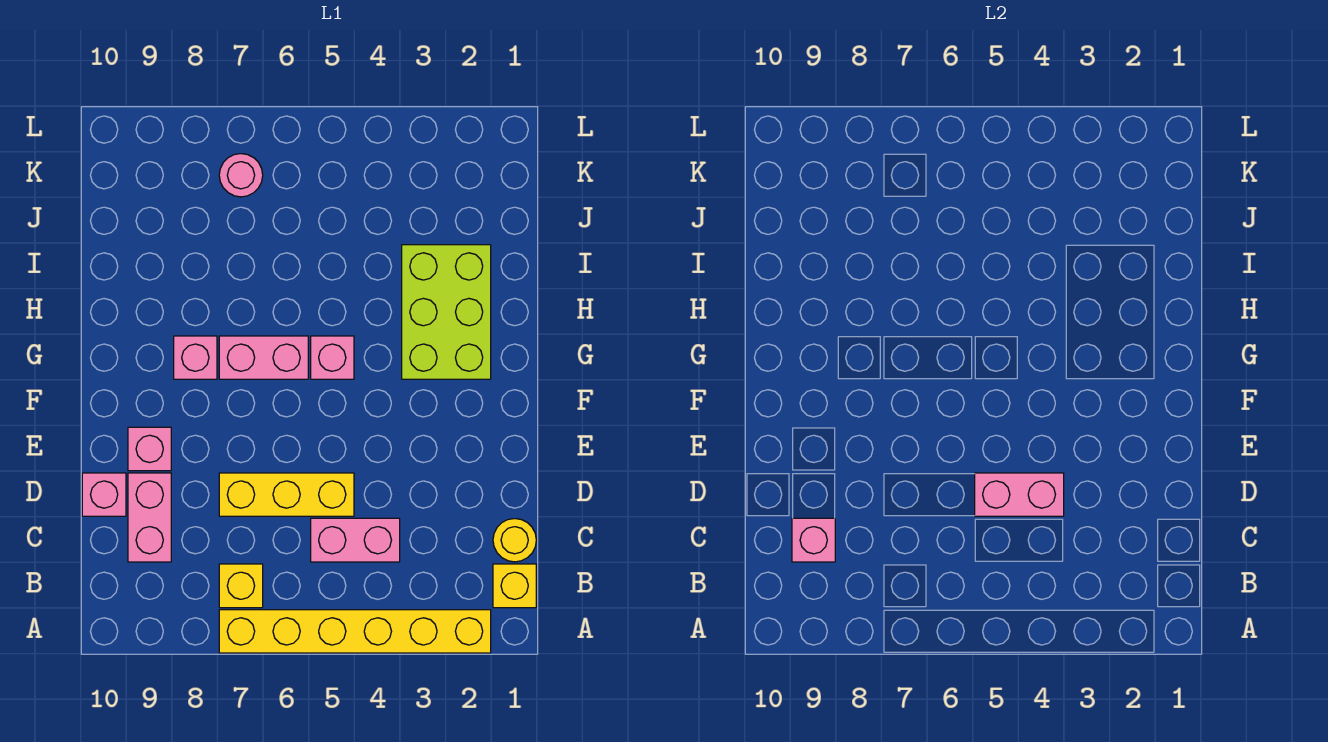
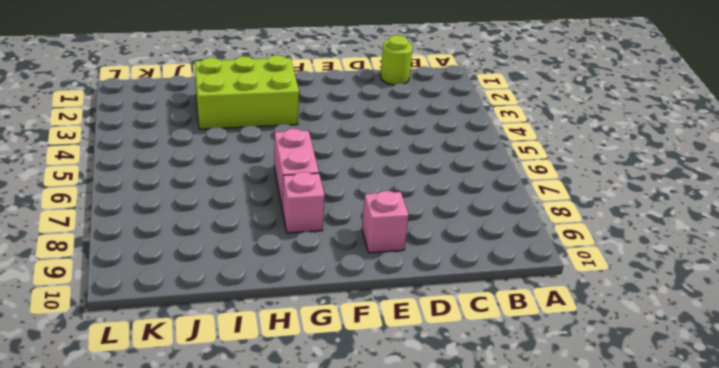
lime round brick C1 level 1 -> yellow round brick C1 level 1
none -> yellow brick A2:A7 level 1
none -> yellow brick B1 level 1
none -> yellow brick B7 level 1

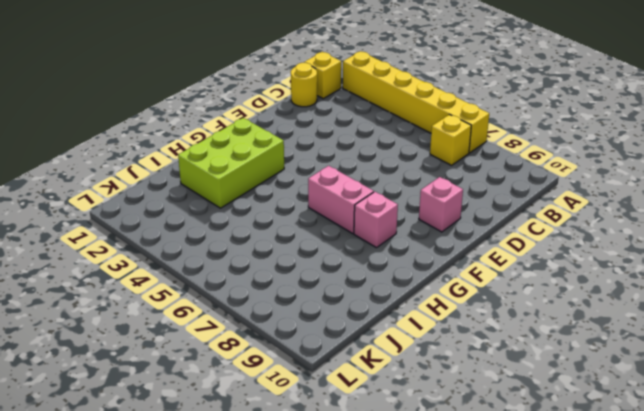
none -> pink brick C4:C5 level 1
none -> pink brick C9:D9 level 1
none -> yellow brick D5:D7 level 1

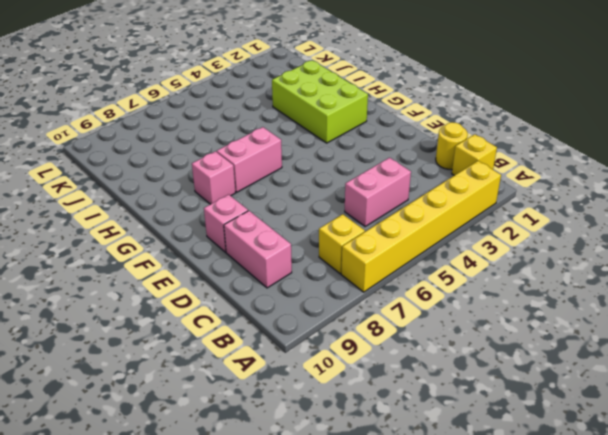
none -> yellow brick D5:D7 level 1
none -> pink brick D10 level 1
none -> pink brick G5 level 1

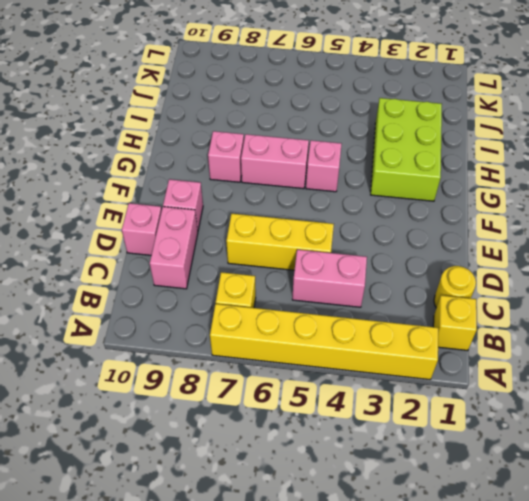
none -> pink round brick K7 level 1
none -> pink brick C9 level 2
none -> pink brick D4:D5 level 2

